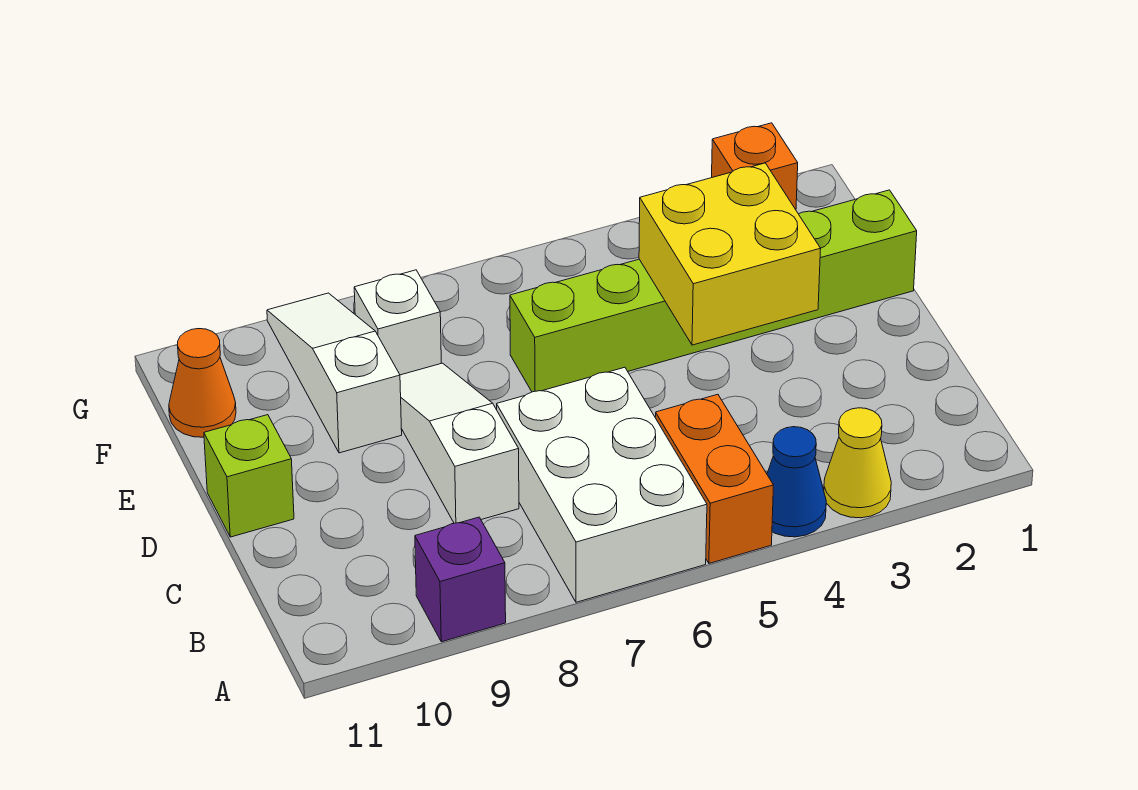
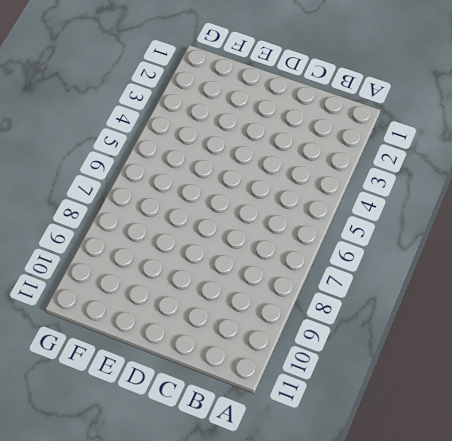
none -> yellow cone A3 level 1
none -> blue cone A4 level 1
none -> orange brick A5:B5 level 1

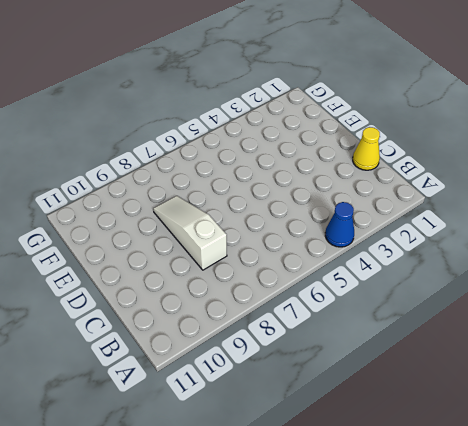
yellow cone C1 level 1 -> yellow cone A3 level 1
none -> orange brick A5:B5 level 1
none -> white brick A6:C7 level 1
none -> purple brick A9 level 1

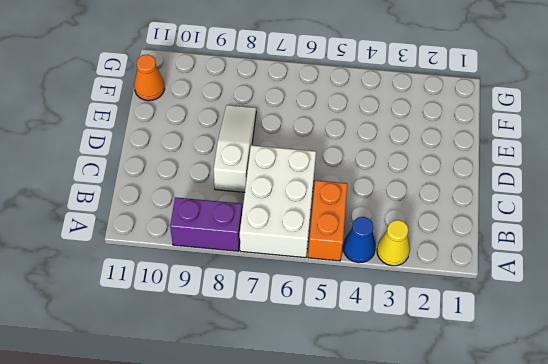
purple brick A8:A9 level 1 -> purple brick A9 level 1
none -> lime brick D11 level 1
none -> lime brick E1:E6 level 1
none -> white slope E9:G9 level 1 top E

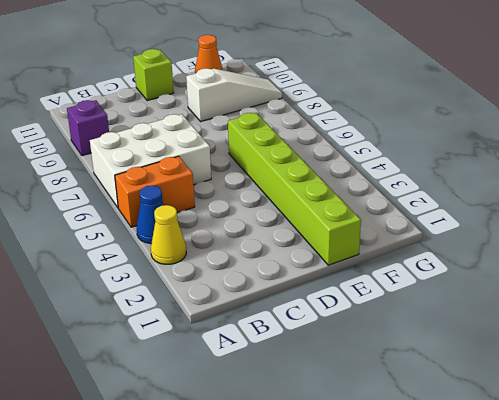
none -> white slope C8:E8 level 1 top C
none -> white brick F8 level 1
none -> orange brick G2 level 1

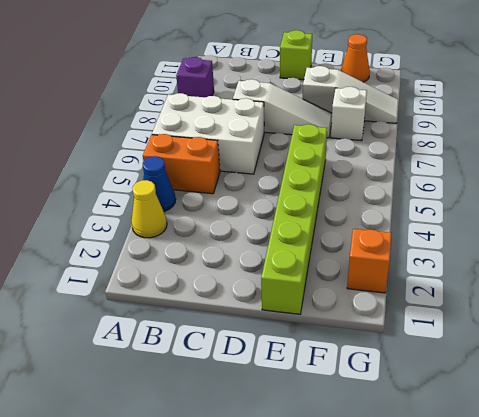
none -> yellow brick D3:E4 level 2

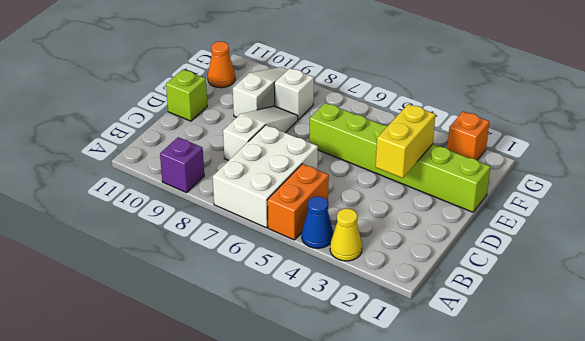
yellow brick D3:E3 level 2 -> yellow brick D3:E4 level 2

